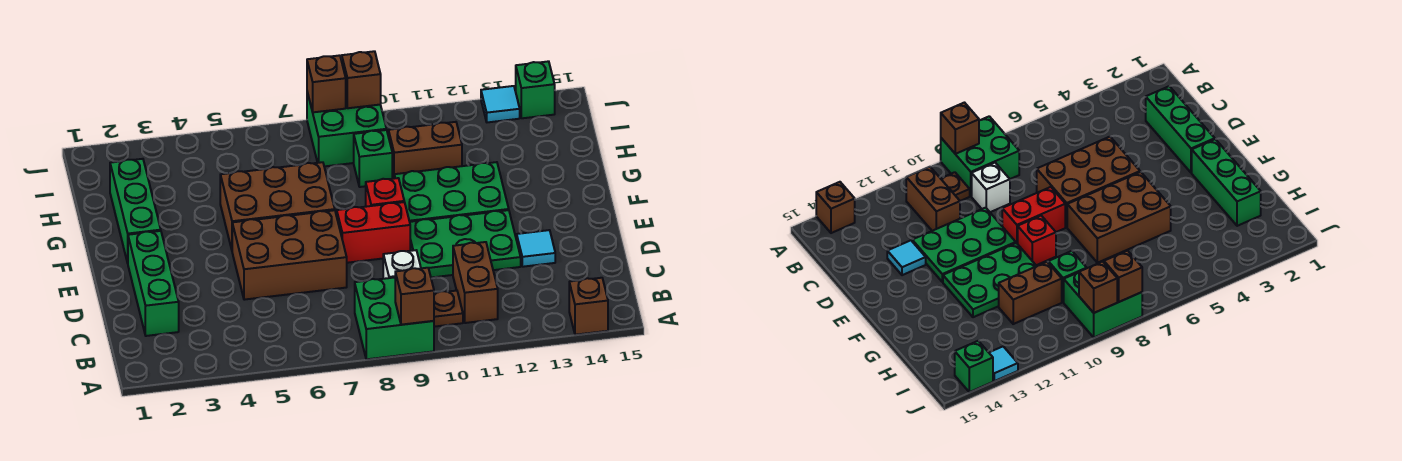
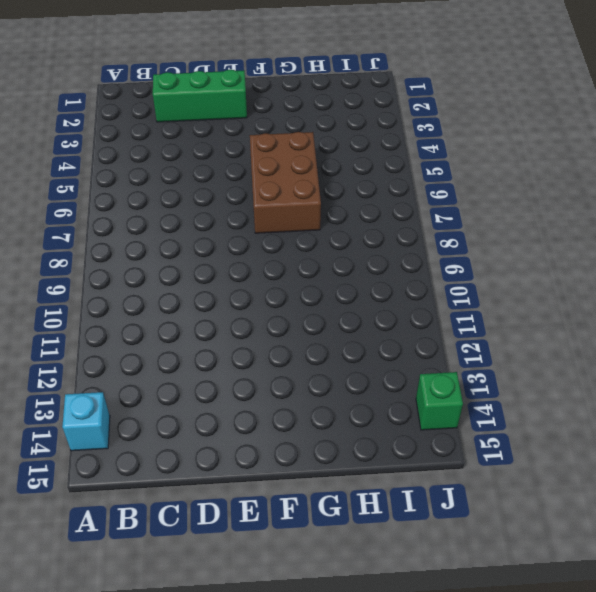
cyan brick A14 level 1 -> brown brick A14 level 1
none -> green brick A8:B9 level 1
none -> brown plate B10 level 1
none -> brown brick B11:C11 level 1

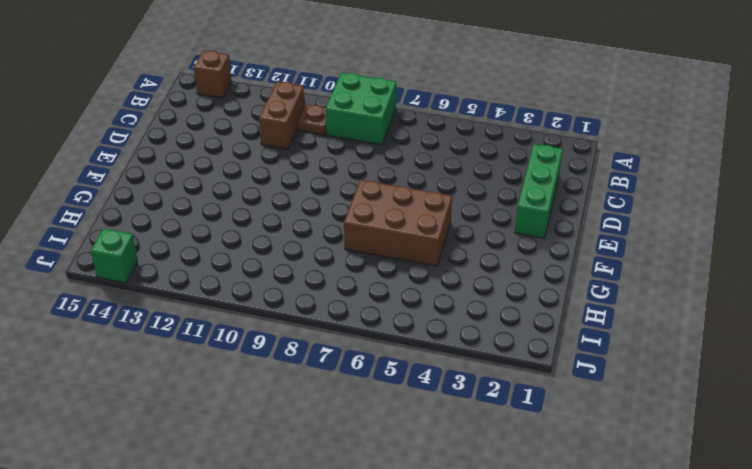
none -> white brick C9 level 1
none -> brown brick D5:E7 level 1
none -> green plate D10:E12 level 1

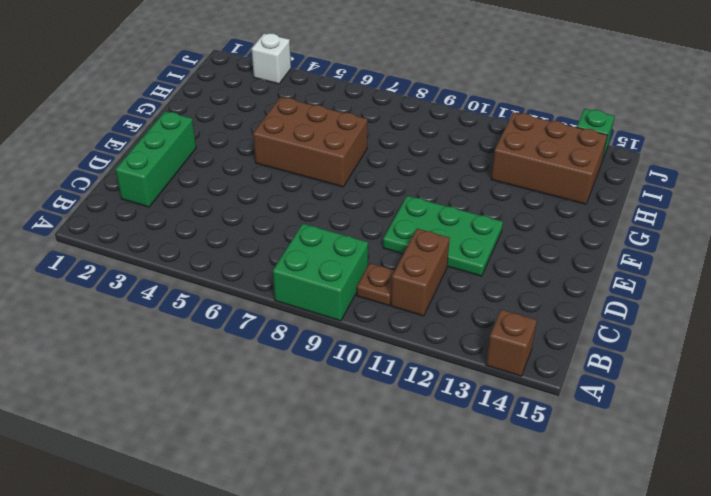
brown brick H12:I14 level 1 -> brown brick D5:E7 level 1
white brick J3 level 1 -> white brick C9 level 1
none -> cyan tile D13 level 1
none -> red brick E8:E9 level 1
none -> green brick F2:H2 level 1

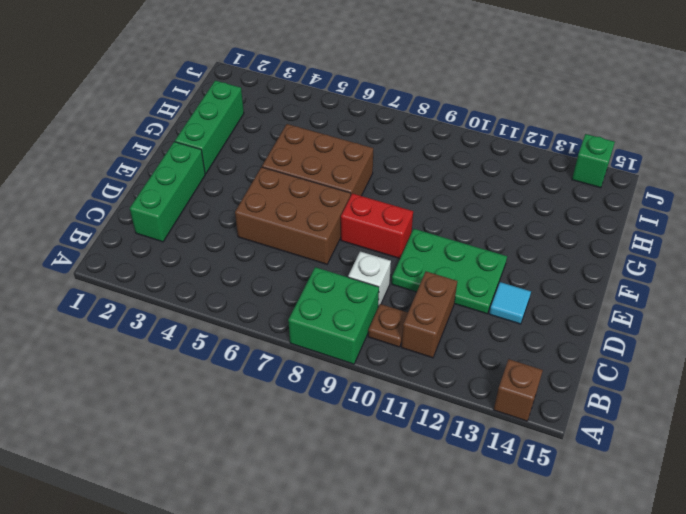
none -> red brick F9 level 1
none -> green plate F10:G12 level 1
none -> green brick H9 level 1

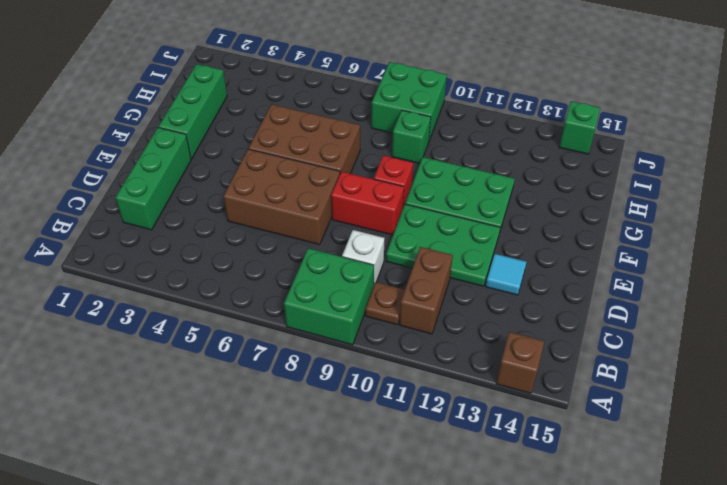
none -> brown brick H10:H11 level 1
none -> cyan tile J13 level 1
none -> brown brick A9 level 2

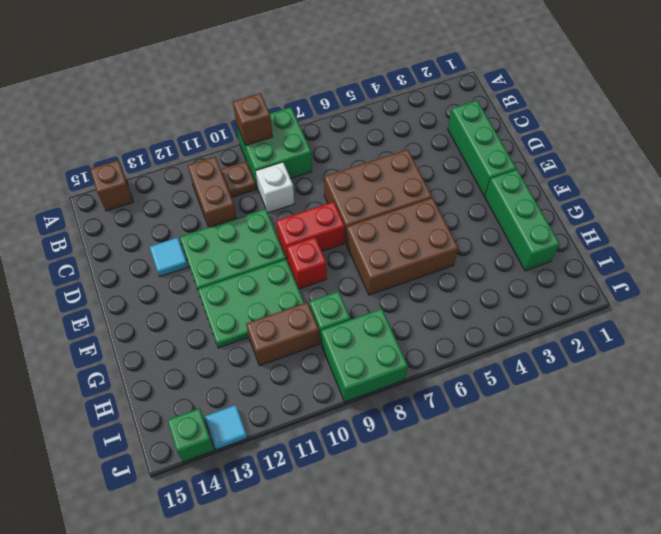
none -> brown brick J8 level 2
none -> brown brick J9 level 2

